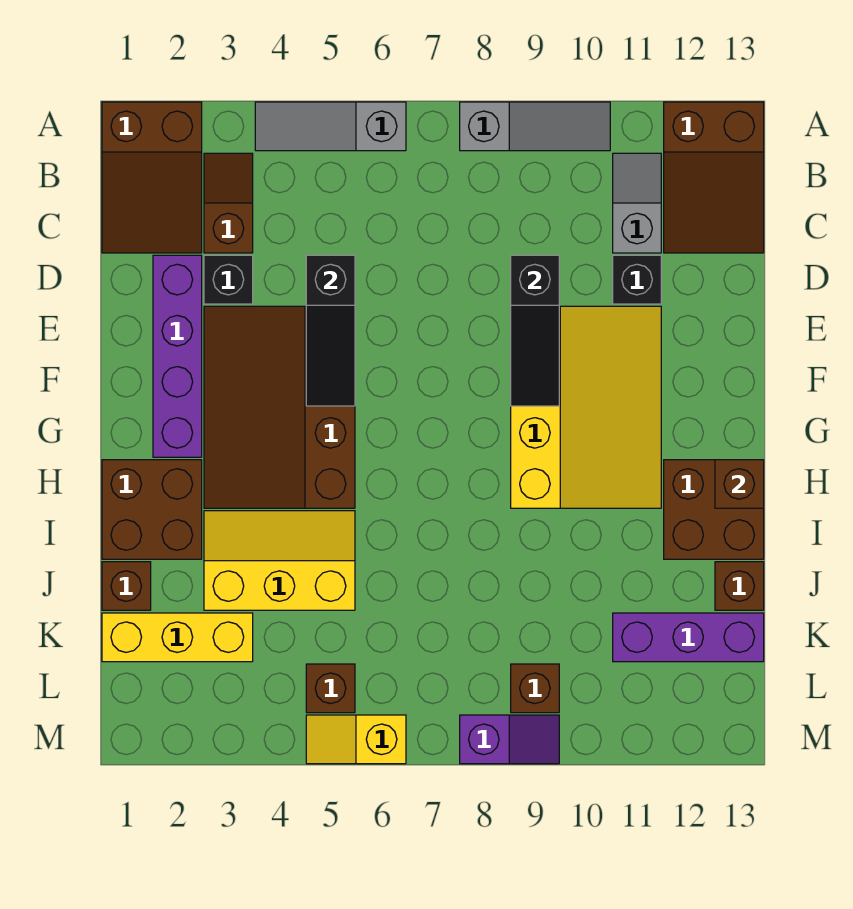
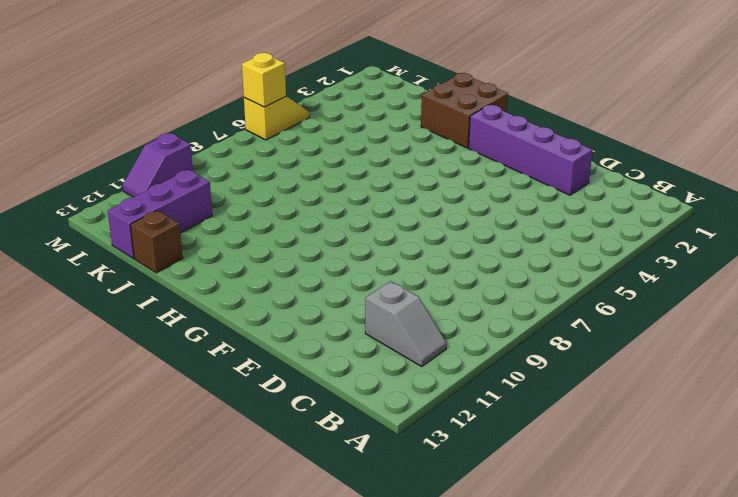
yellow brick M6 level 2 -> none
purple slope M10:M11 level 1 top 10 -> purple slope M8:M9 level 1 top 8
none -> brown slope A1:C2 level 1 top A
none -> grey slope A4:A6 level 1 top 6
none -> grey slope A8:A10 level 1 top 8

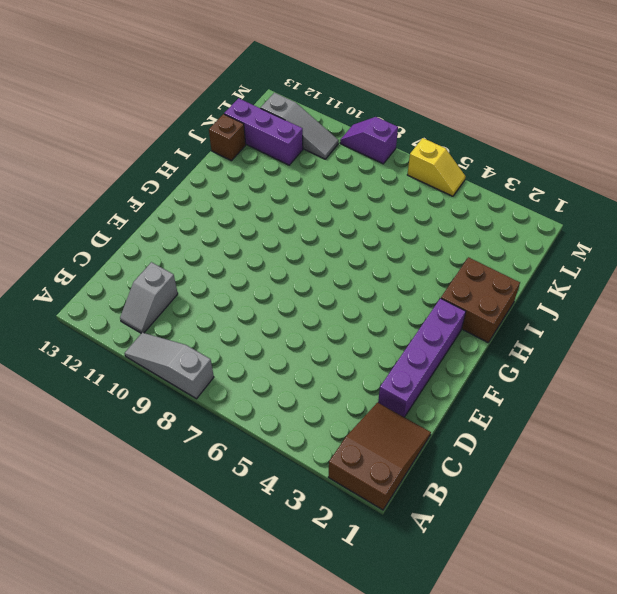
grey slope L10:L12 level 1 top 12 -> grey slope A4:A6 level 1 top 6
none -> brown slope A12:C13 level 1 top A
none -> brown slope B3:C3 level 1 top C
none -> black brick D3 level 1

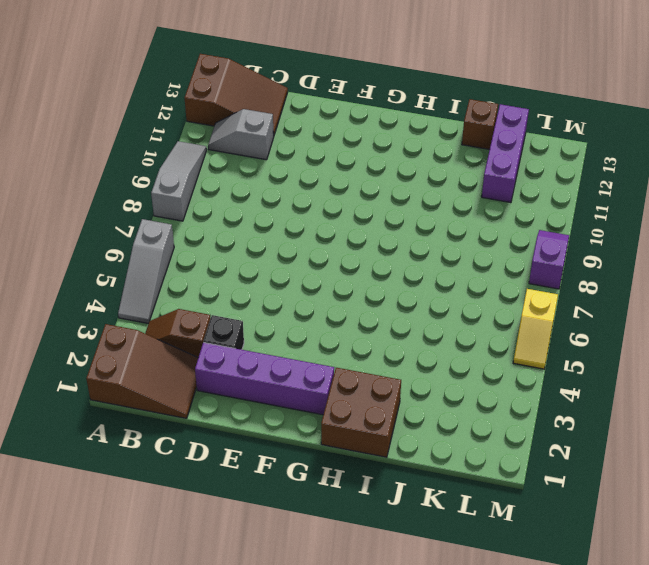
none -> black brick D11 level 1
none -> brown slope E3:H5 level 1 top 5
none -> yellow slope E9:H11 level 1 top 9

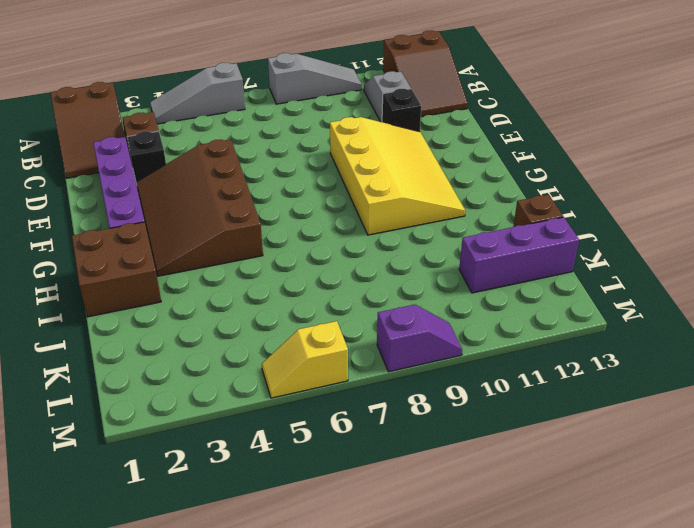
none -> brown brick H12:I13 level 1
none -> yellow slope I3:J5 level 1 top J
none -> brown brick J1 level 1

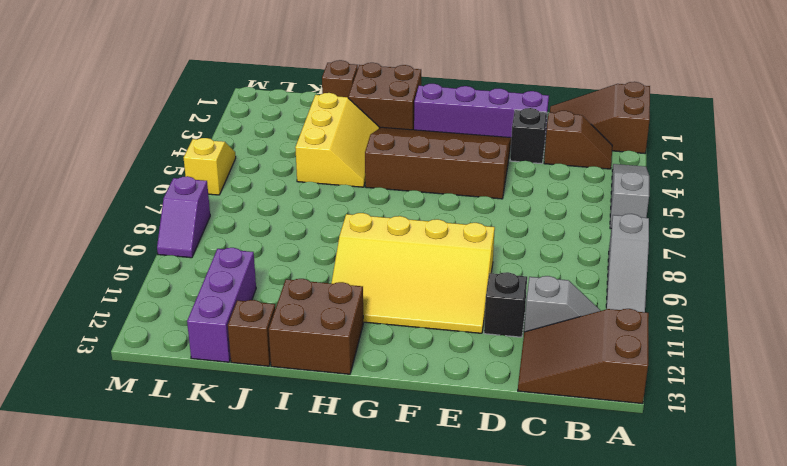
none -> yellow brick K1:K3 level 1
none -> brown brick L5 level 1
none -> brown brick L9 level 1

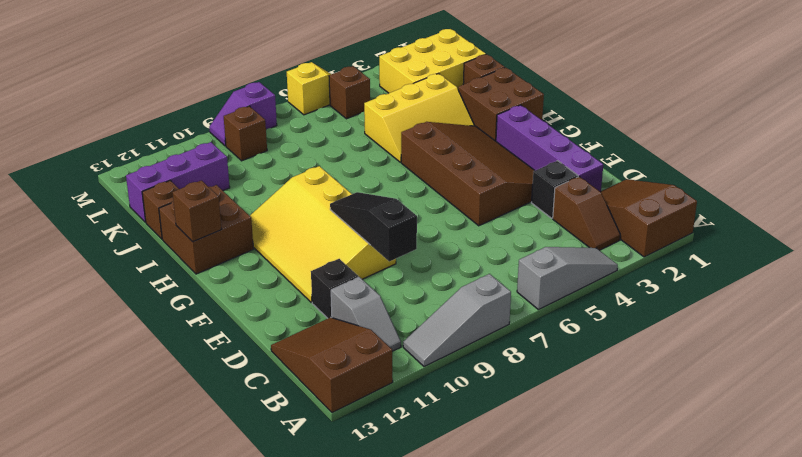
yellow brick K1:L3 level 1 -> yellow brick K1:K3 level 1
none -> black slope D5:F5 level 2 top D

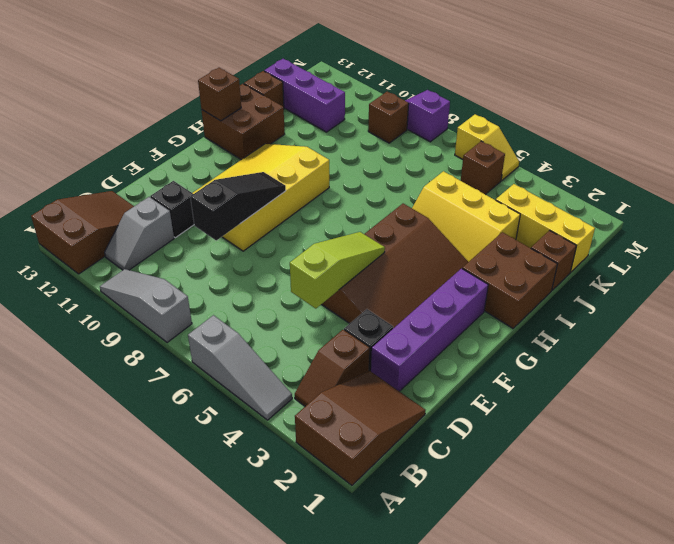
lime slope D5:F5 level 2 top D -> black slope D5:F5 level 2 top D

